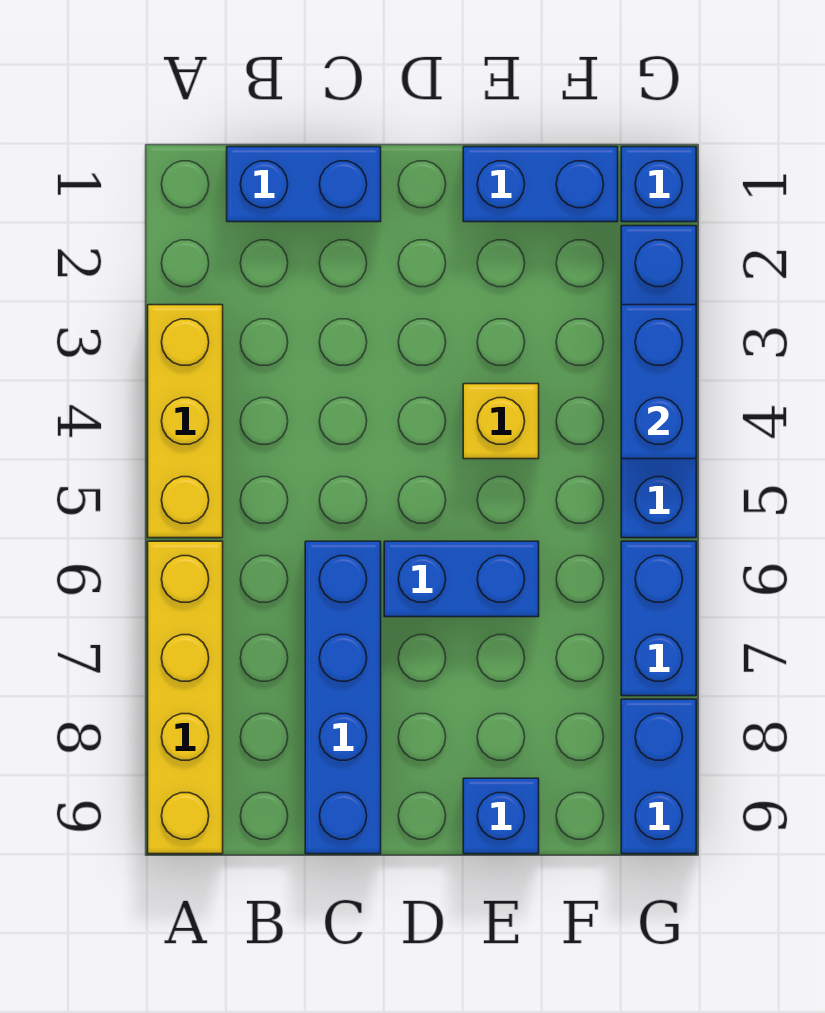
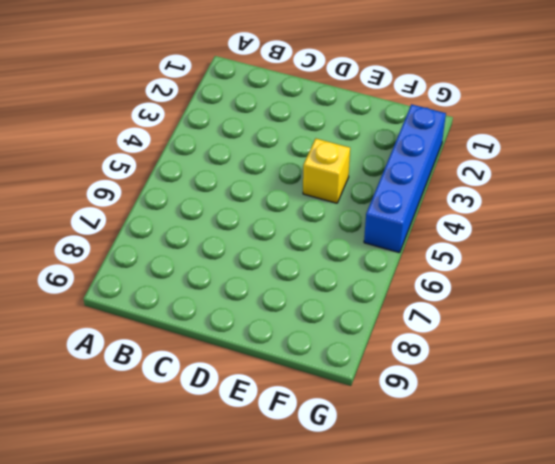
none -> yellow brick A3:A5 level 1
none -> yellow brick A6:A9 level 1
none -> blue brick B1:C1 level 1

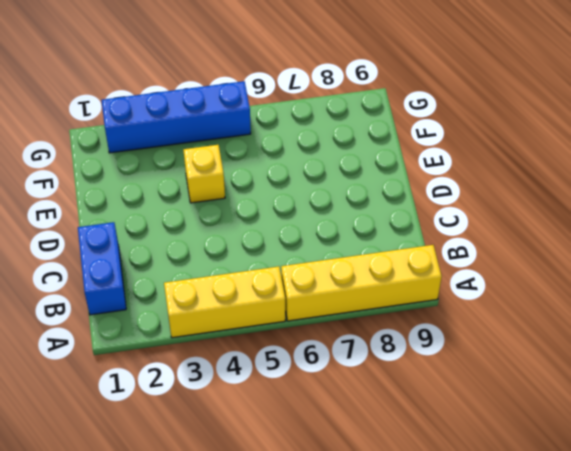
none -> blue brick C6:C9 level 1
none -> blue brick D6:E6 level 1
none -> blue brick E1:F1 level 1

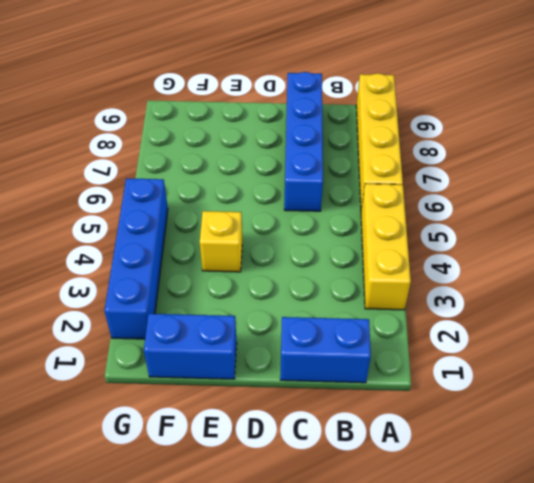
none -> blue brick D6:E6 level 1
none -> blue brick E9 level 1
none -> blue brick G1 level 1

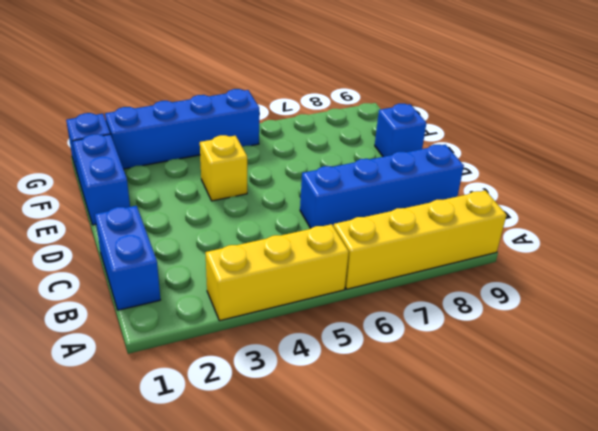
none -> blue brick D6:E6 level 1
none -> blue brick G6:G7 level 1
none -> blue brick G8:G9 level 1

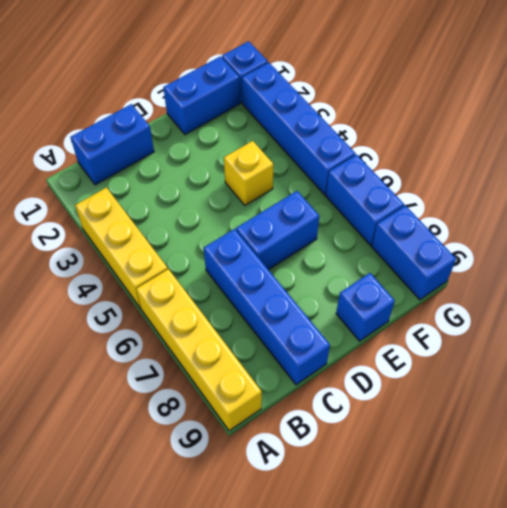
none -> blue brick G3:G4 level 2

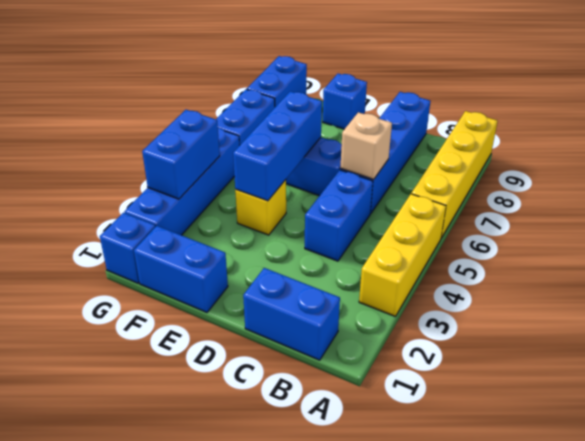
blue brick C4:C5 level 1 -> none
tan brick C6 level 2 -> none
blue brick E4:E6 level 2 -> none

